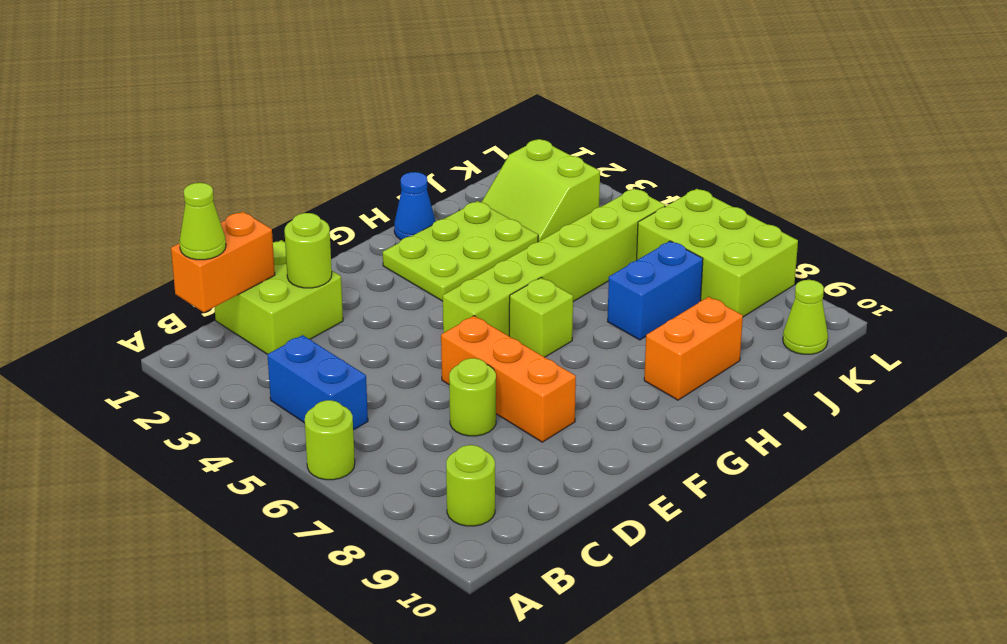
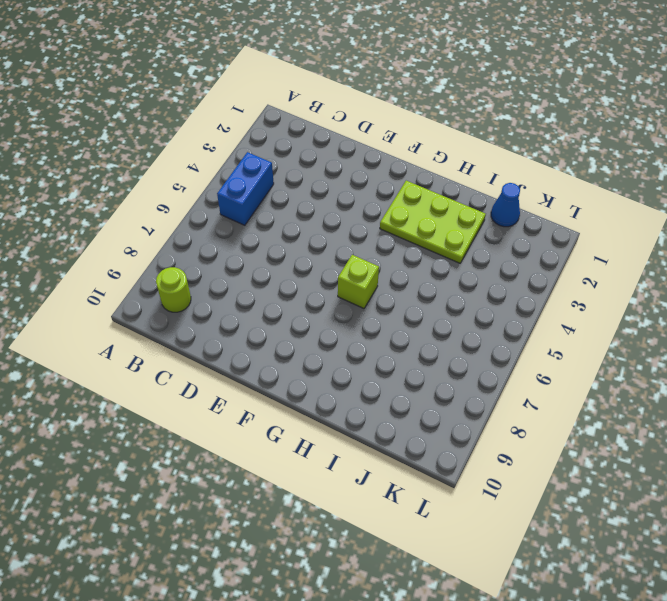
blue cone J1 level 1 -> blue cone H1 level 1
none -> lime round brick A6 level 1
none -> lime brick C1:D2 level 1
none -> lime round brick D7 level 1

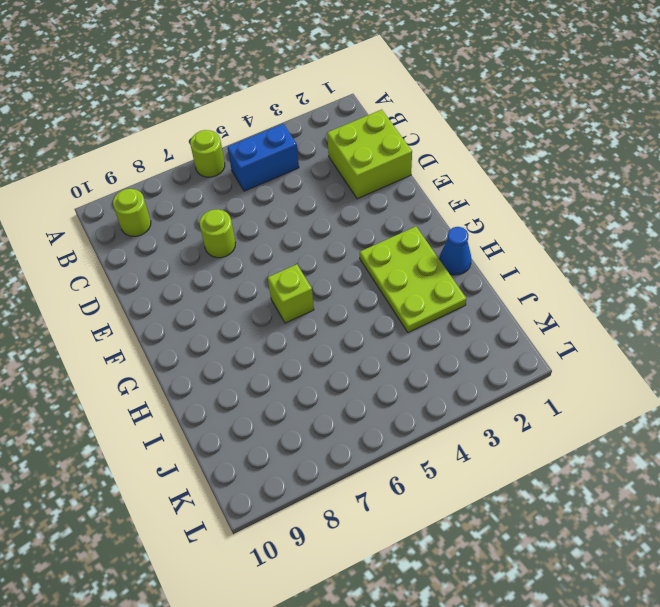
none -> orange brick E6:E8 level 1
none -> lime brick F5:K5 level 1
none -> orange brick H9:I9 level 1

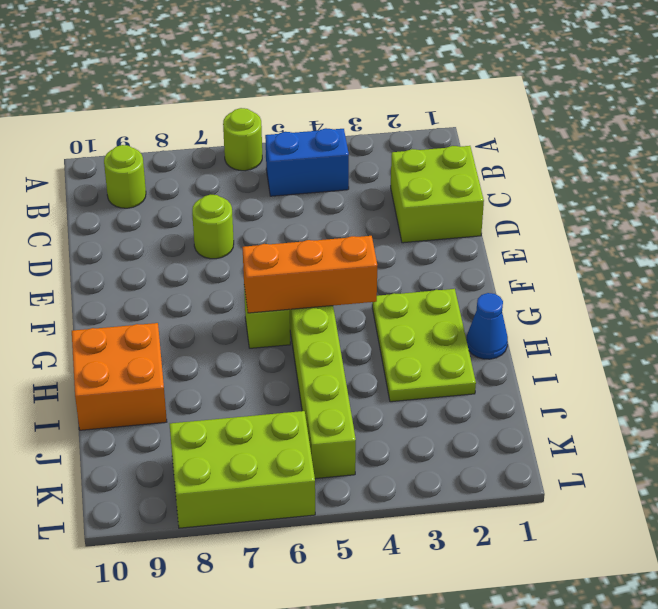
orange brick G4:G6 level 2 -> orange brick E6:E8 level 1
orange brick H9:I10 level 1 -> orange brick H9:I9 level 1
none -> blue brick I7:J7 level 1
none -> lime slope J2:K3 level 1 top K
none -> lime cone K10 level 1

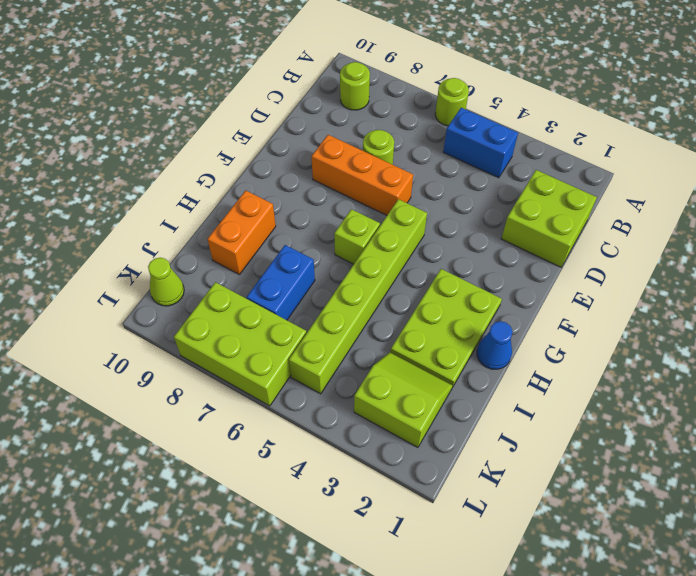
none -> orange brick B1:C1 level 2
none -> lime round brick D2 level 2
none -> lime cone B1 level 3

